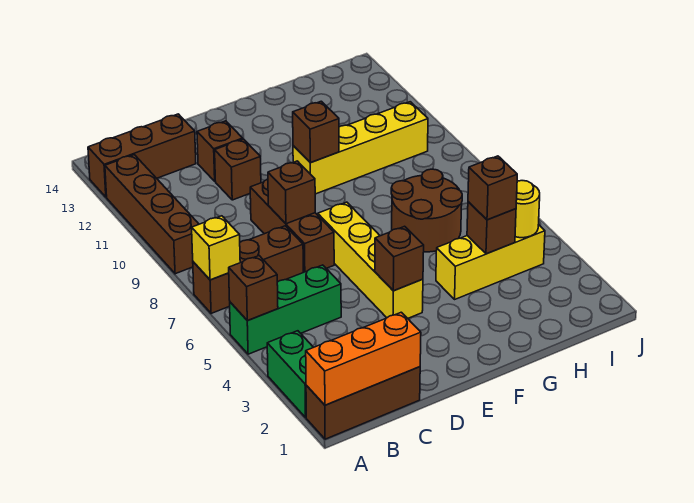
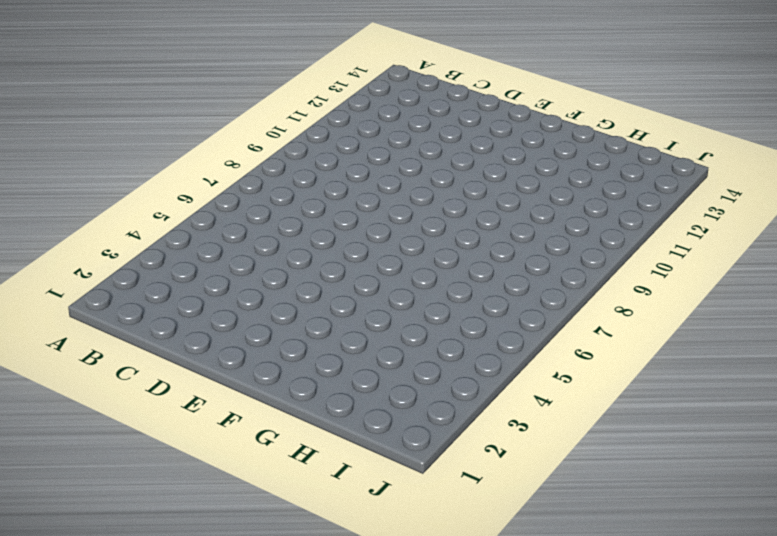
none -> brown brick A1:C1 level 1
none -> green brick A2:A3 level 1
none -> green brick A5:C5 level 1

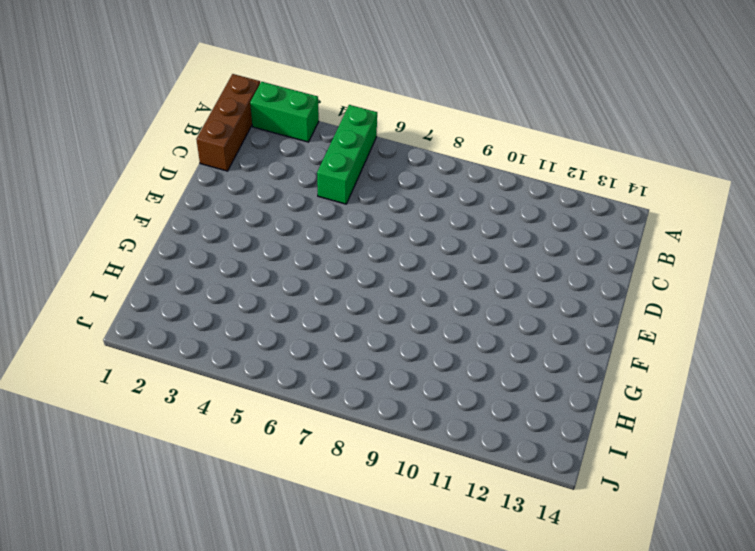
none -> brown brick A7:C7 level 1
none -> brown brick A9:A12 level 1
none -> brown brick A13:C13 level 1

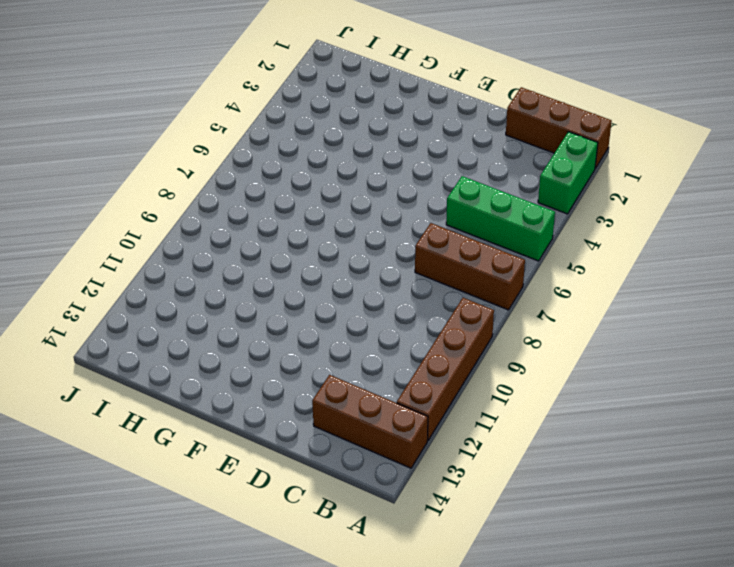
none -> brown brick D7:D9 level 1
none -> brown brick D11 level 1
none -> brown brick D12 level 1

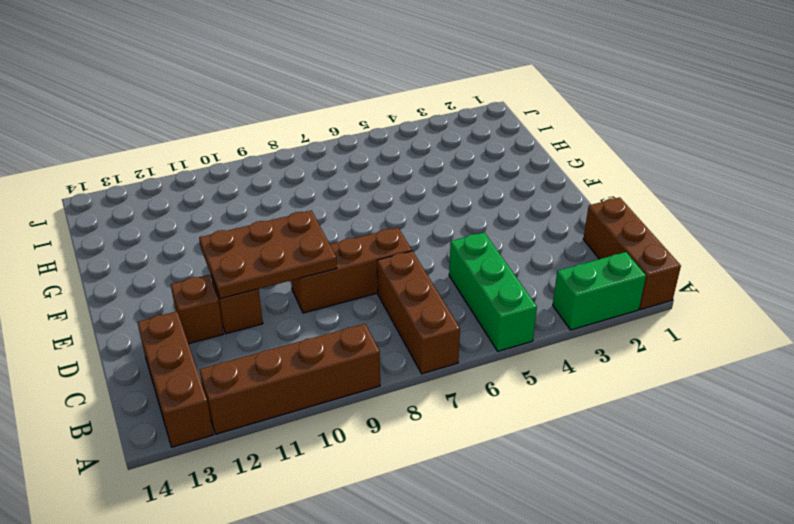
brown plate D9:E11 level 2 -> none
none -> yellow brick E4:E7 level 1
none -> yellow brick F10:I10 level 1
none -> yellow brick G4:I4 level 1

